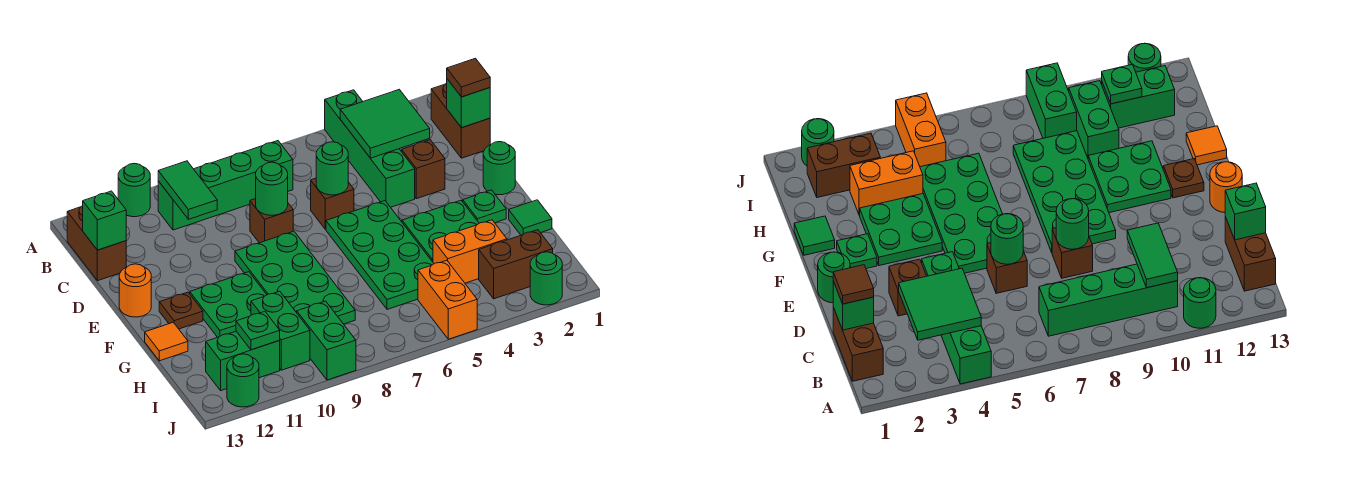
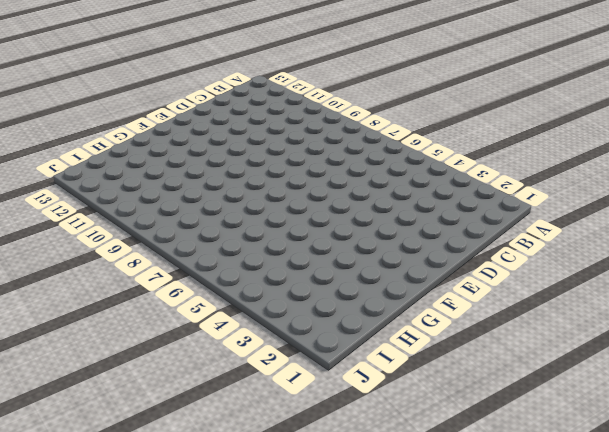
none -> green brick A4:D4 level 1
none -> green round brick A11 level 1
none -> brown brick B1:C1 level 1
none -> green brick B7:B10 level 1

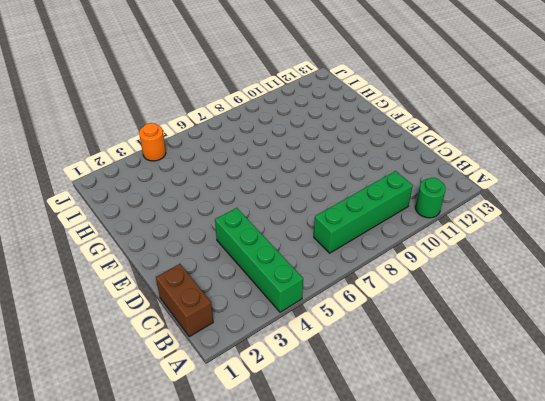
orange round brick J4 level 1 -> orange round brick E13 level 1
none -> brown brick B13:C13 level 1
none -> brown brick D3 level 1
none -> brown brick D6 level 1
none -> brown brick D8 level 1

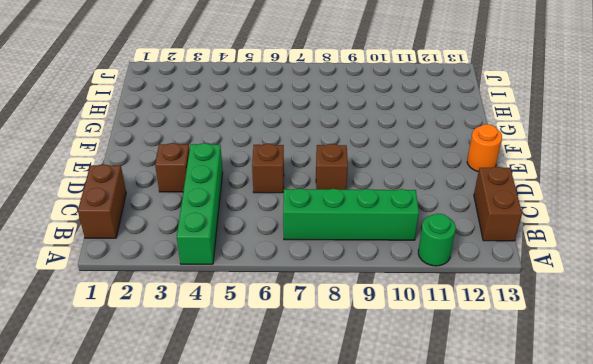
none -> green round brick E1 level 1
none -> green plate E5:H6 level 1
none -> green plate E8:H9 level 1
none -> green plate F2 level 1

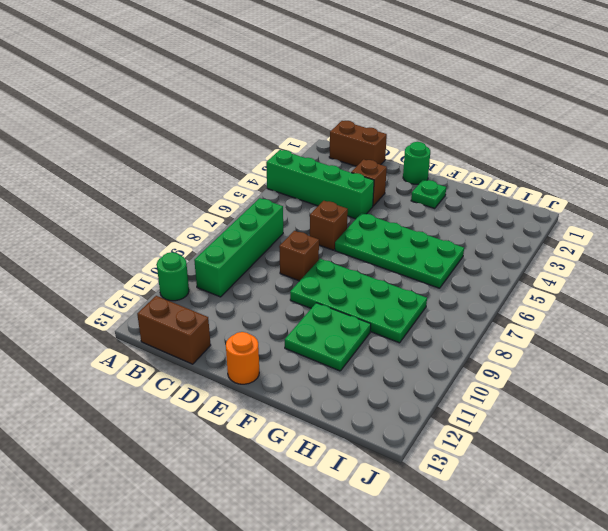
none -> green plate F3:G4 level 1
none -> brown plate F12 level 1
none -> green tile G1 level 1
none -> orange tile G13 level 1

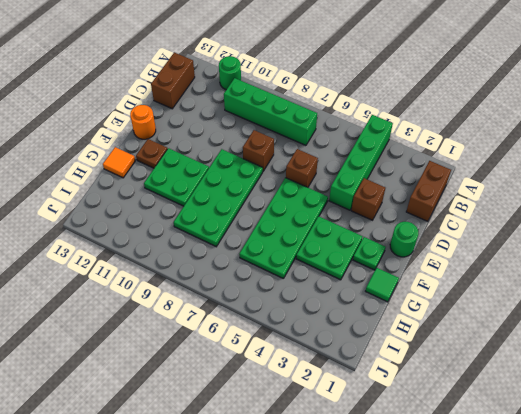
none -> orange brick H3:H4 level 1
none -> green brick H10:I10 level 1
none -> brown brick I2:I3 level 1
none -> orange brick I5:J5 level 1

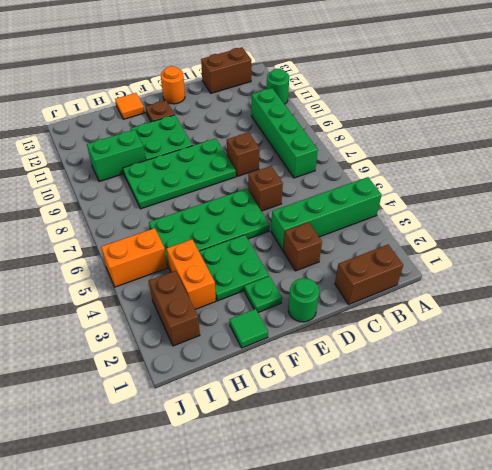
none -> green brick I9:J9 level 1
none -> green brick I11:I12 level 1
none -> green round brick J2 level 1
none -> green round brick J12 level 1

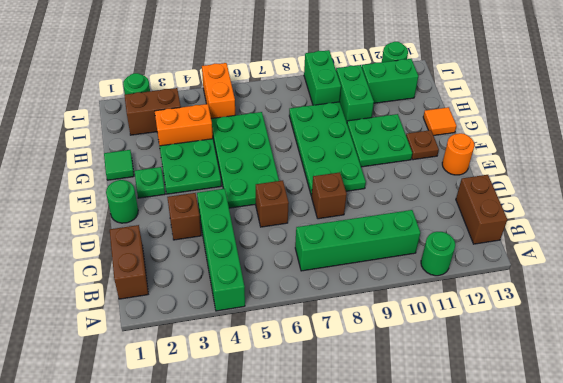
none -> green tile B3:C4 level 2
none -> green tile B10:C10 level 2
none -> green brick C1 level 2
none -> green brick C13 level 2

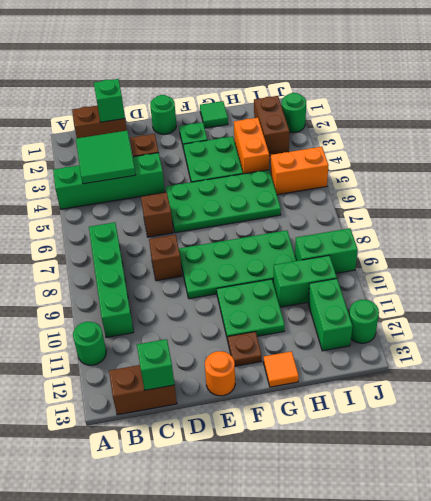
none -> green tile B10:C10 level 2
none -> green round brick D6 level 2
none -> green round brick D8 level 2
none -> green plate I11 level 2

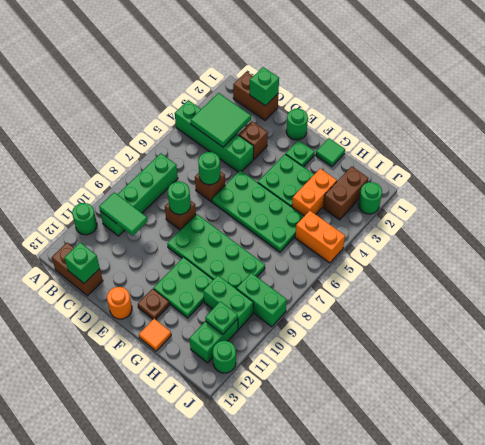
none -> brown tile C1 level 3

